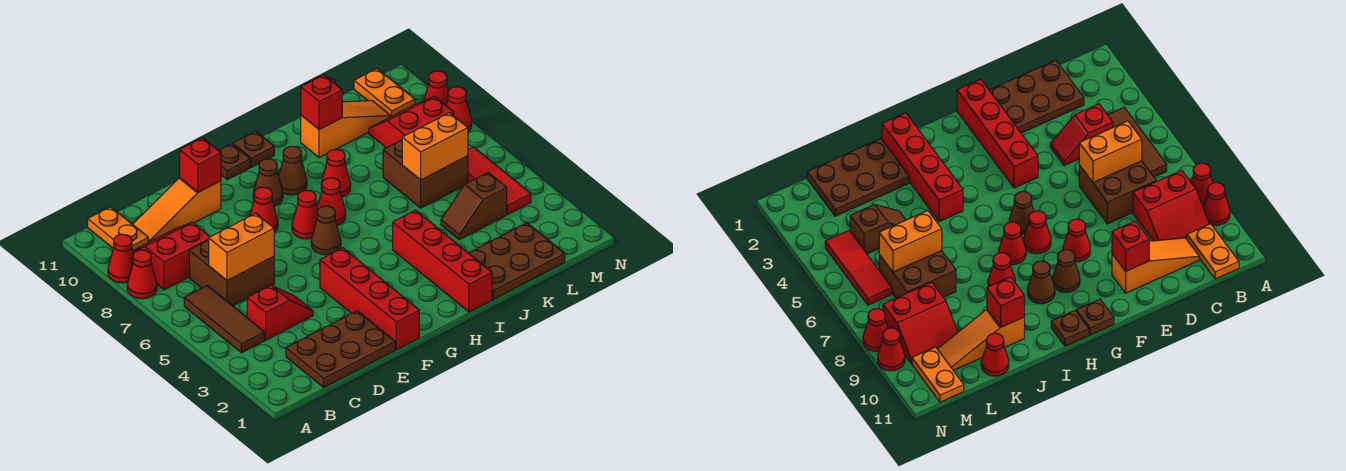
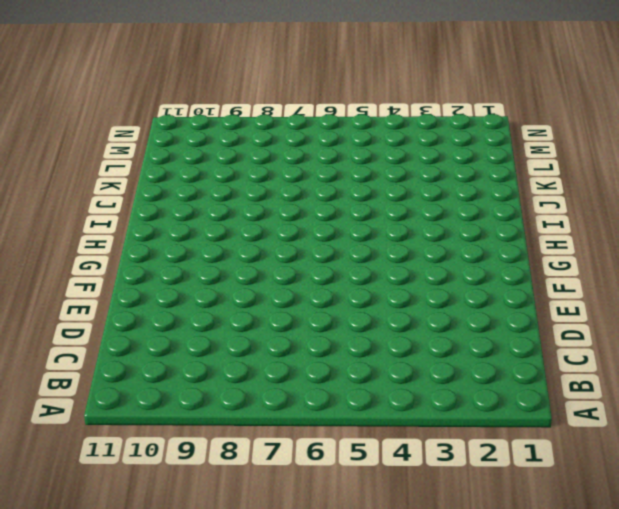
none -> red cone A8 level 1
none -> red cone A9 level 1
none -> brown tile B4:B6 level 1
none -> red slope B8:C9 level 1 top 8

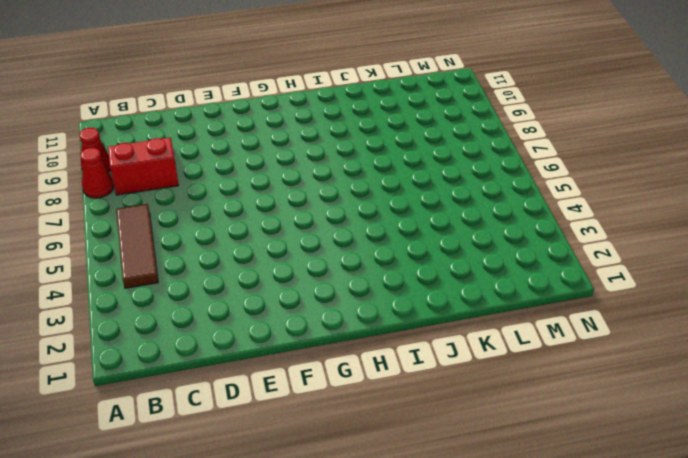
none -> orange plate B10:B11 level 1
none -> brown plate C1:E2 level 1
none -> red slope C4:D4 level 1 top C
none -> brown brick C6:D7 level 1

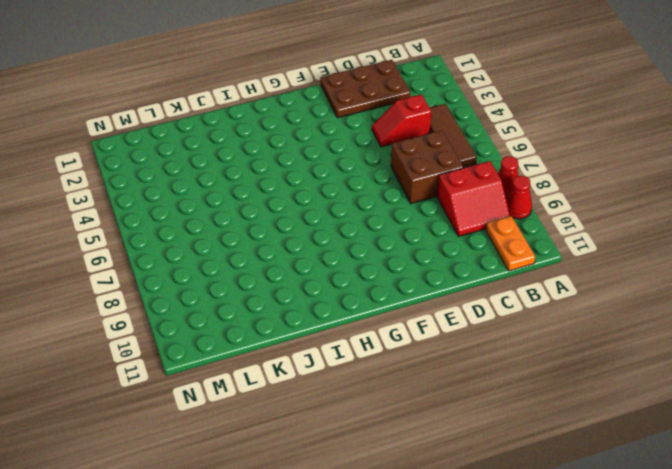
none -> orange slope C10:E10 level 1 top E
none -> red brick F1:F4 level 1
none -> red cone F8 level 1
none -> brown cone G6 level 1

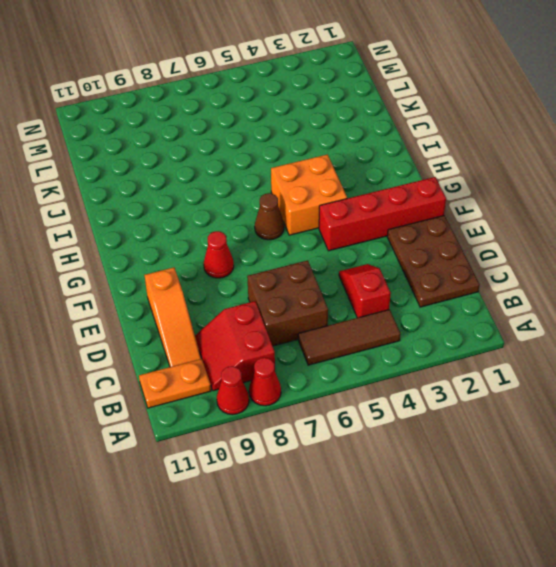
orange brick G4:H5 level 1 -> none
none -> red cone G7 level 1
none -> brown cone G9 level 1
none -> brown plate G11 level 1
none -> red cone H7 level 1

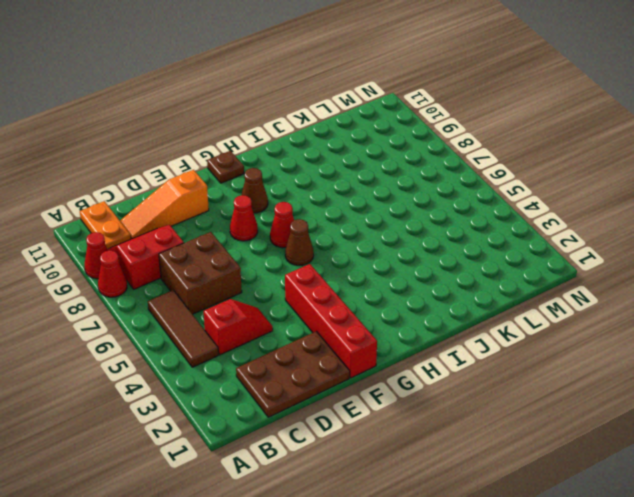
none -> red cone H7 level 1
none -> brown cone H9 level 1
none -> brown plate H11 level 1
none -> red brick I1:I4 level 1

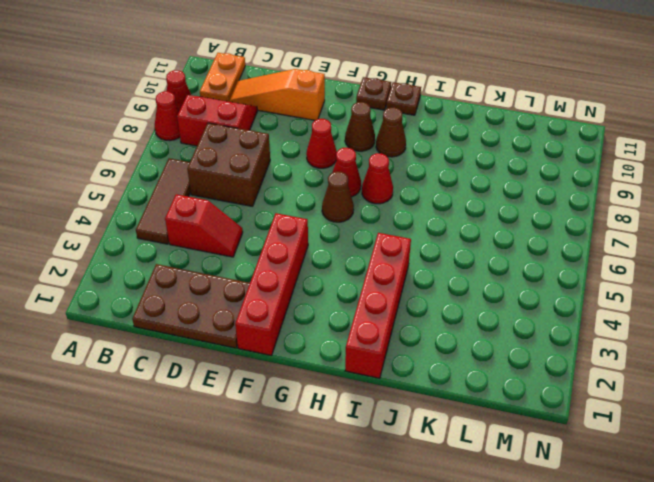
none -> red cone I8 level 1
none -> brown plate J1:L2 level 1
none -> orange slope J10:L10 level 1 top J
none -> brown slope K4:L4 level 1 top L

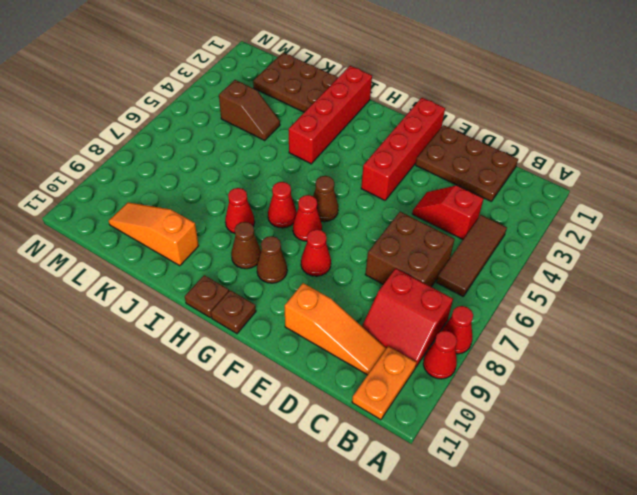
none -> brown brick K6:L7 level 1
none -> red cone K11 level 1
none -> red slope L8:M9 level 1 top 8
none -> red tile M4:M6 level 1

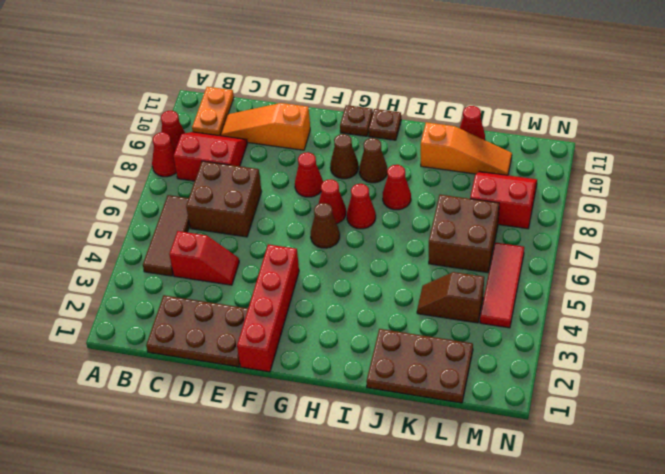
none -> red brick I1:I4 level 1
none -> orange plate M10:M11 level 1
none -> red cone N8 level 1
none -> red cone N9 level 1

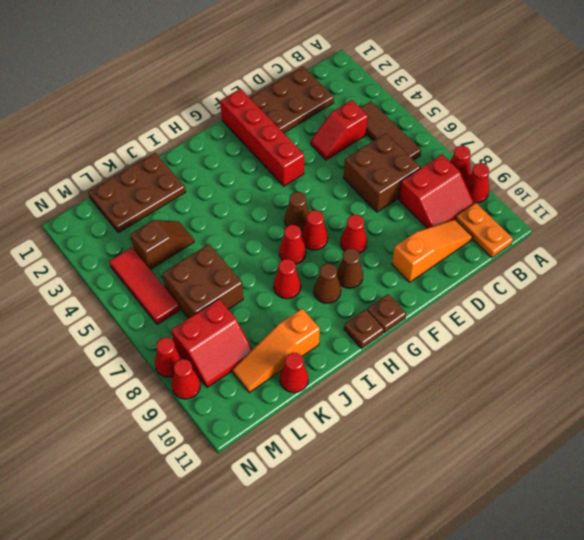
none -> red brick I1:I4 level 1
none -> orange plate M10:M11 level 1
none -> orange brick C6:D6 level 2
none -> red brick E10 level 2

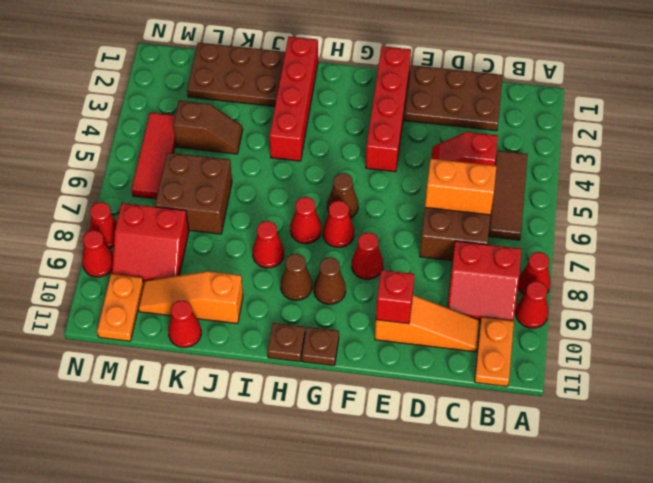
none -> red brick J10 level 2
none -> orange brick K6:L6 level 2

